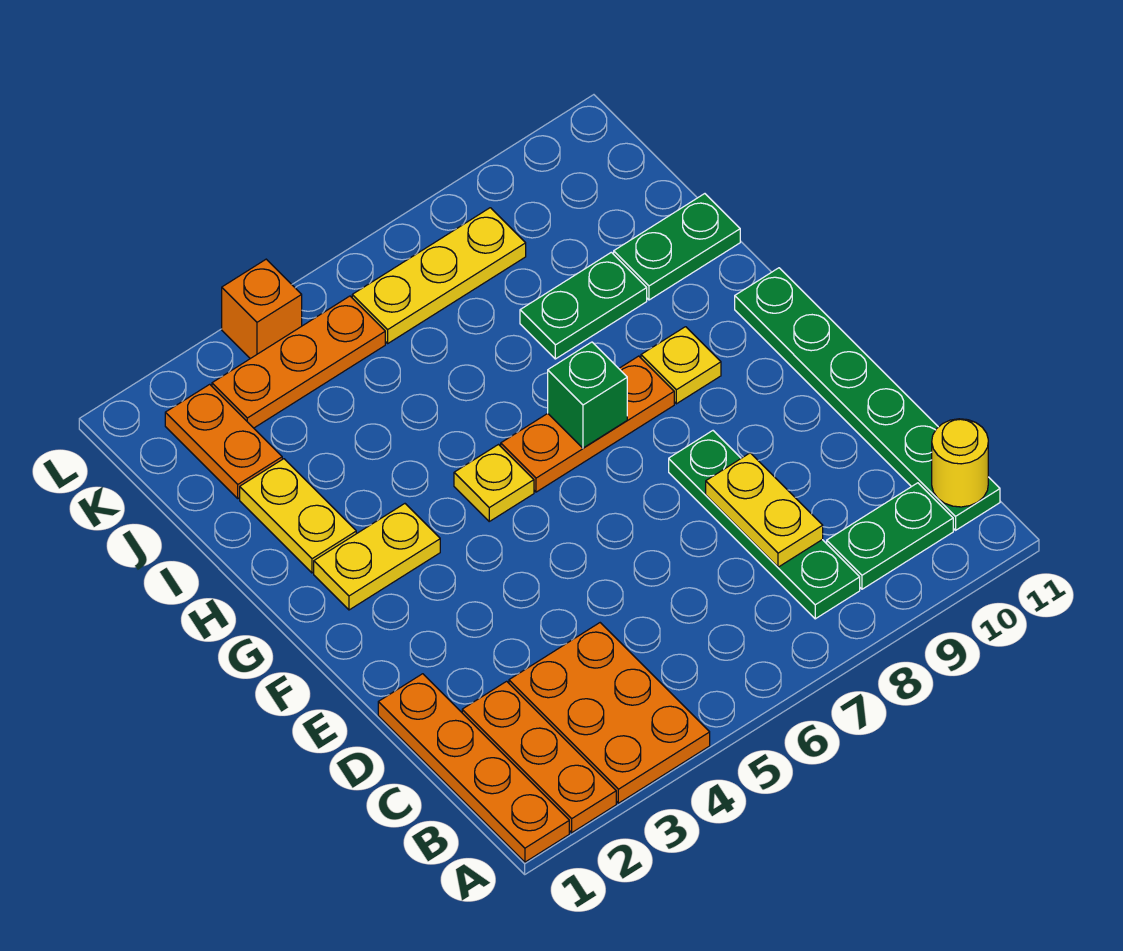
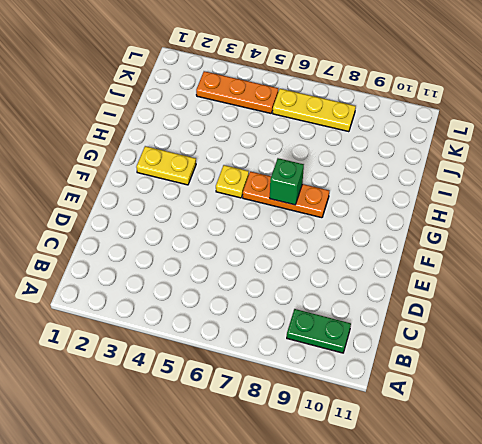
none -> orange plate A1:D1 level 1
none -> orange plate A2:C2 level 1
none -> orange plate A3:C4 level 1

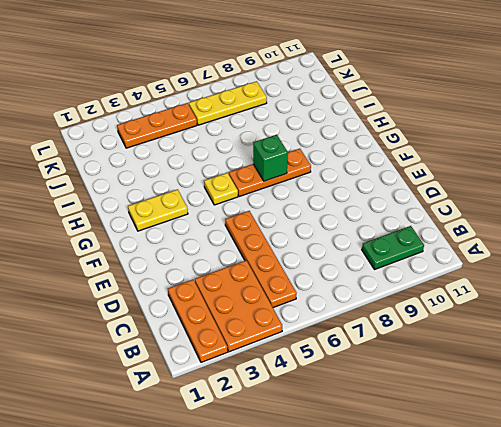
orange plate B5:E5 level 1 -> orange plate A1:D1 level 1
none -> green plate B8:E8 level 1
none -> green plate B11:G11 level 1
none -> yellow plate G9 level 1

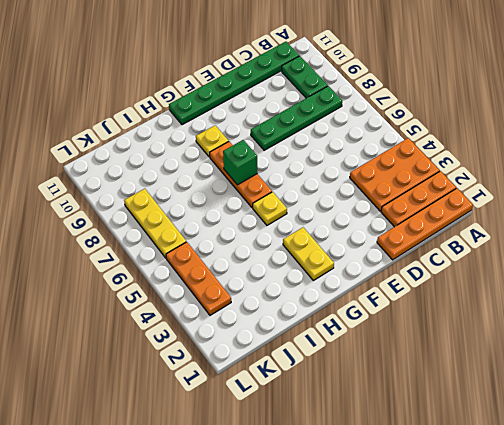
none -> yellow plate H2:I2 level 1
none -> green plate I8:I9 level 1
none -> green plate I10:I11 level 1

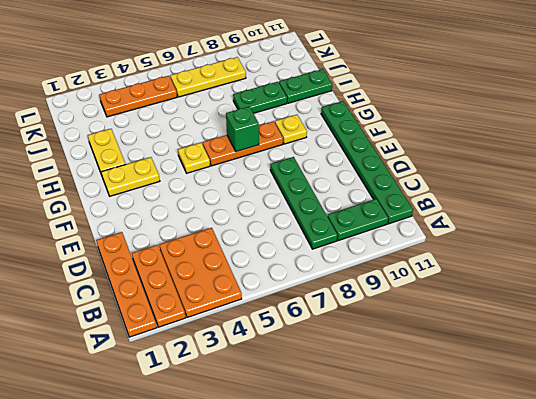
none -> orange plate J2:K2 level 1
none -> orange brick L4 level 1
none -> yellow round brick B11 level 2

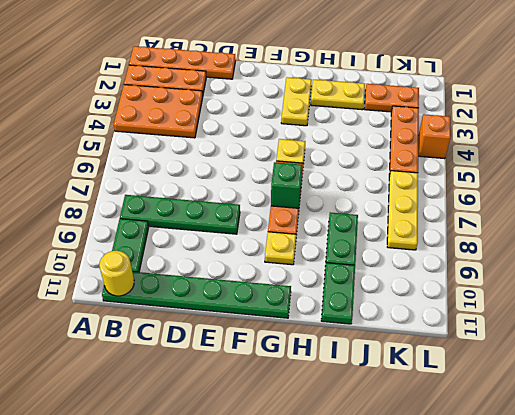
none -> yellow plate C8:D8 level 2

